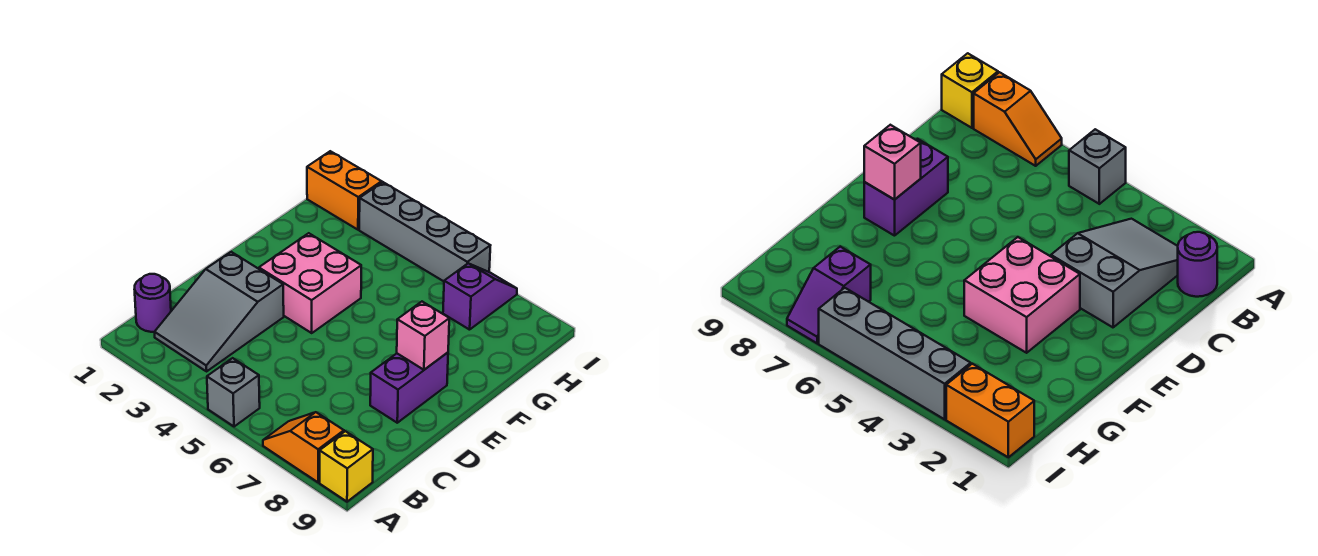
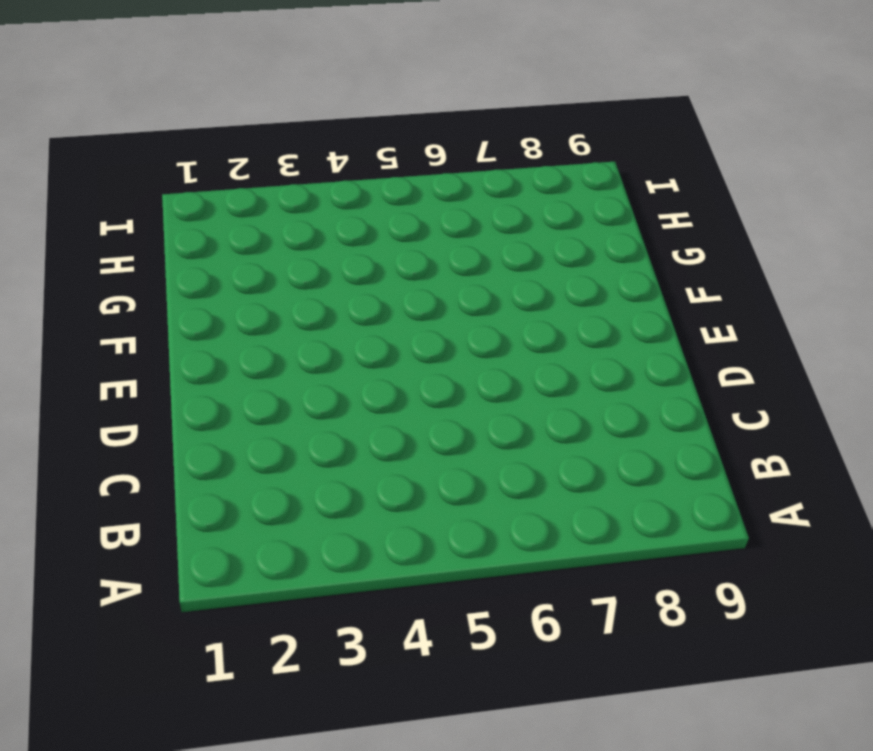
none -> grey brick A5 level 1
none -> orange slope A7:A8 level 1 top 8

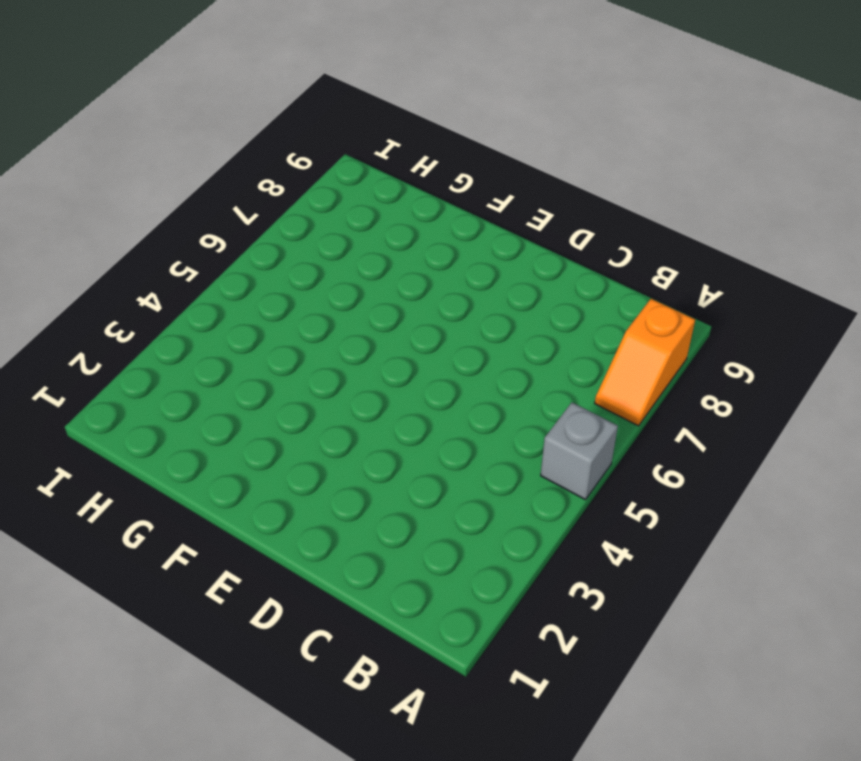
none -> yellow brick A9 level 1
none -> purple round brick B1 level 1

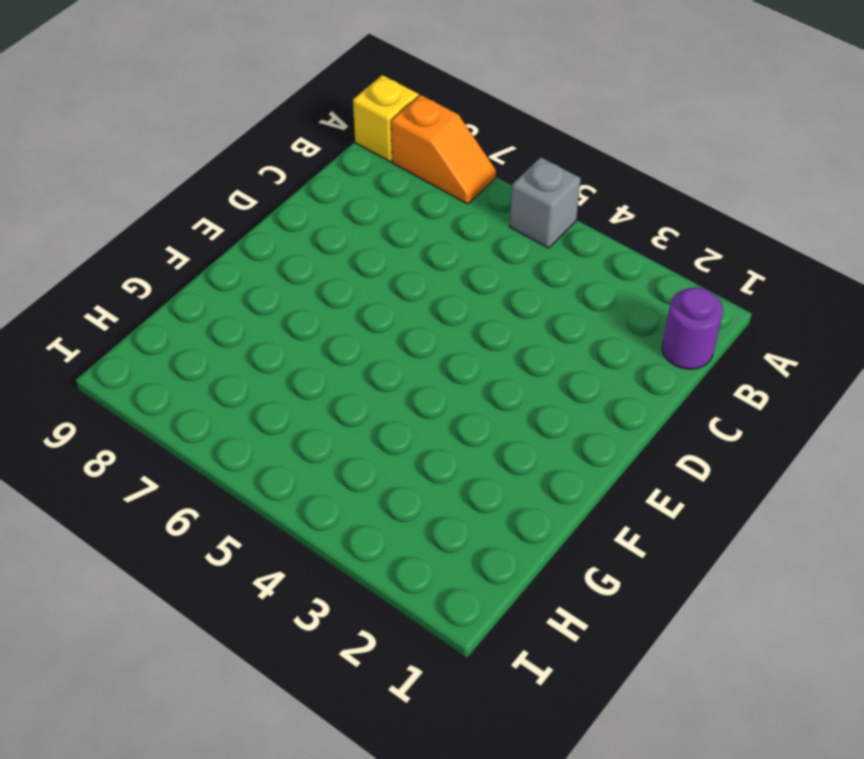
none -> grey slope B2:D3 level 1 top D
none -> purple brick D8:E8 level 1

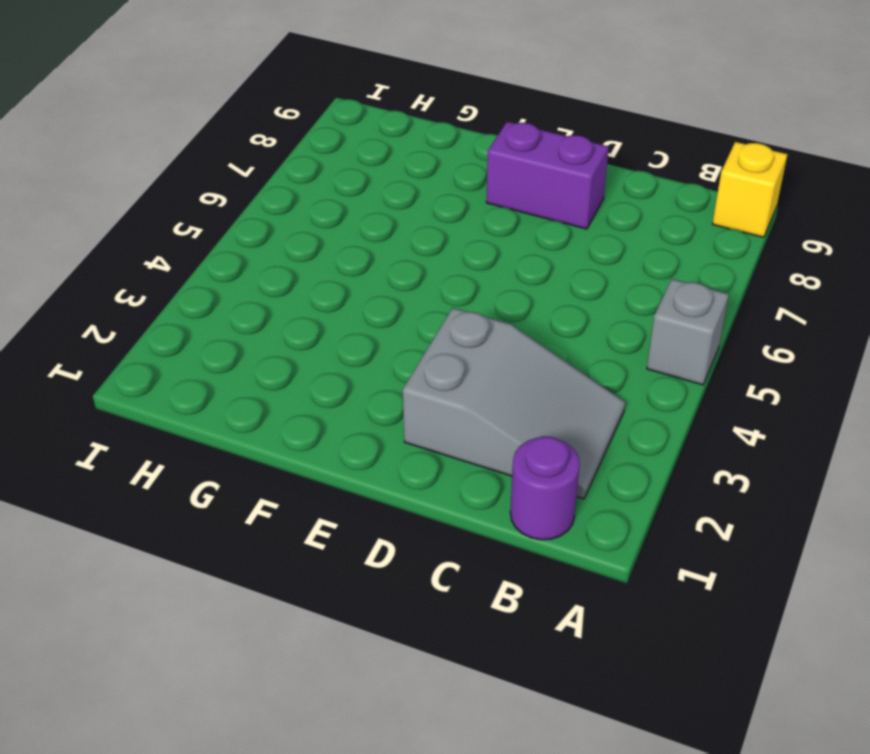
none -> orange slope A7:A8 level 1 top 8
none -> pink brick E3:F4 level 1

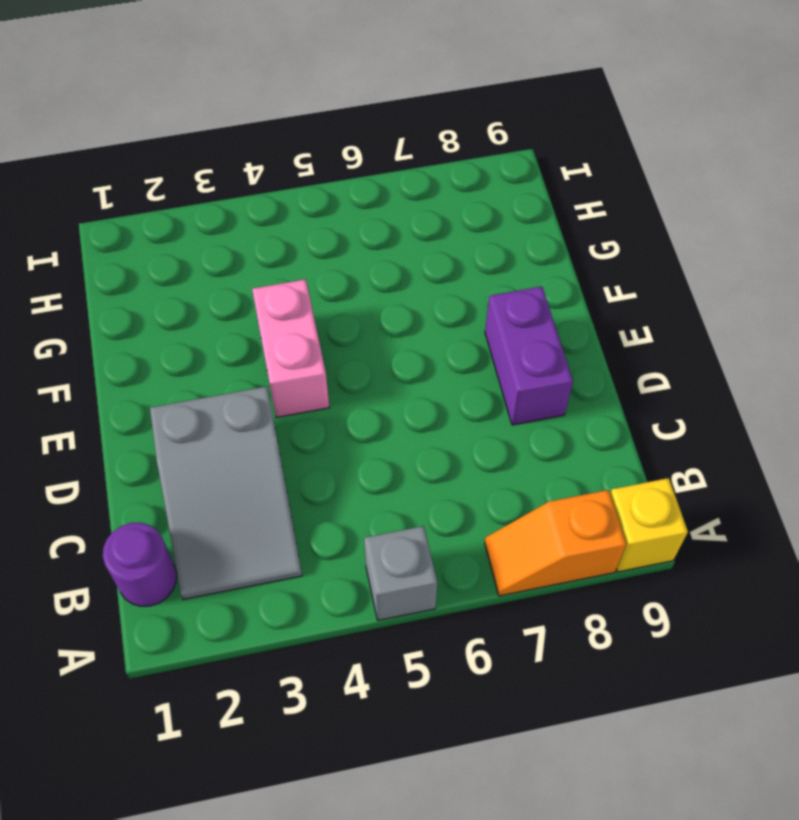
pink brick E4:F4 level 1 -> pink brick E3:F4 level 1
none -> purple slope H7:I7 level 1 top H
none -> orange brick I1:I2 level 1

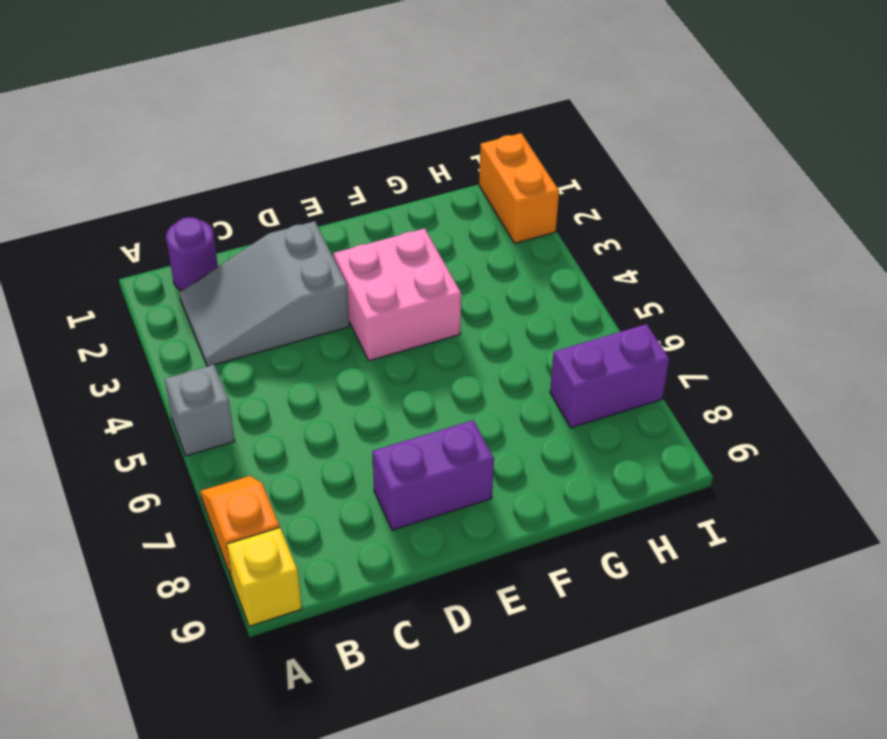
purple brick H7:I7 level 1 -> purple slope H7:I7 level 1 top H
none -> grey brick I3:I6 level 1
none -> pink brick E8 level 2

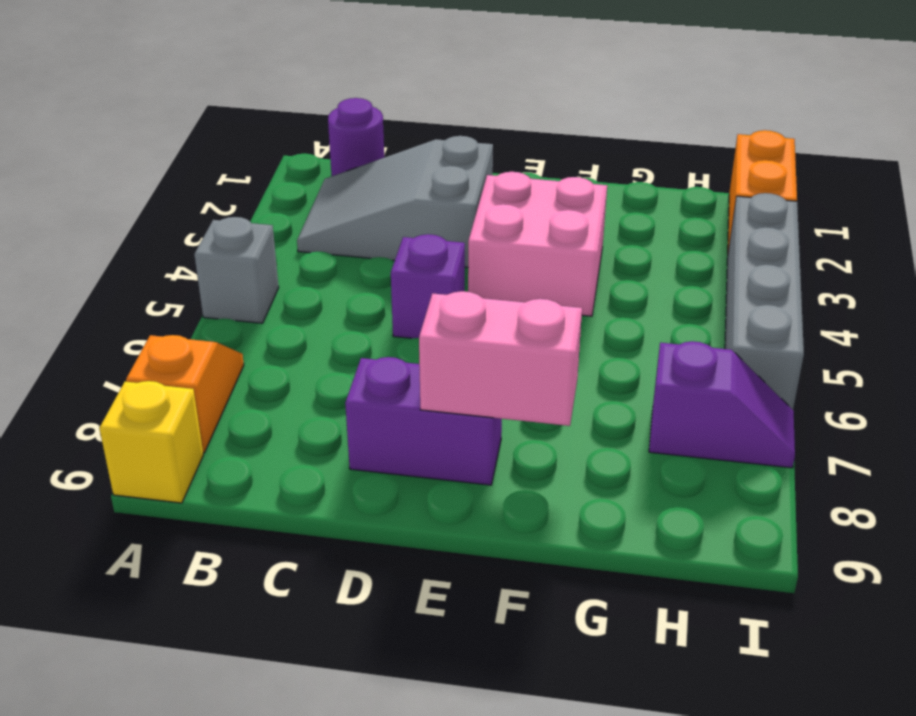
purple brick D5 level 1 -> none
pink brick E8:F8 level 2 -> pink brick E8 level 2

